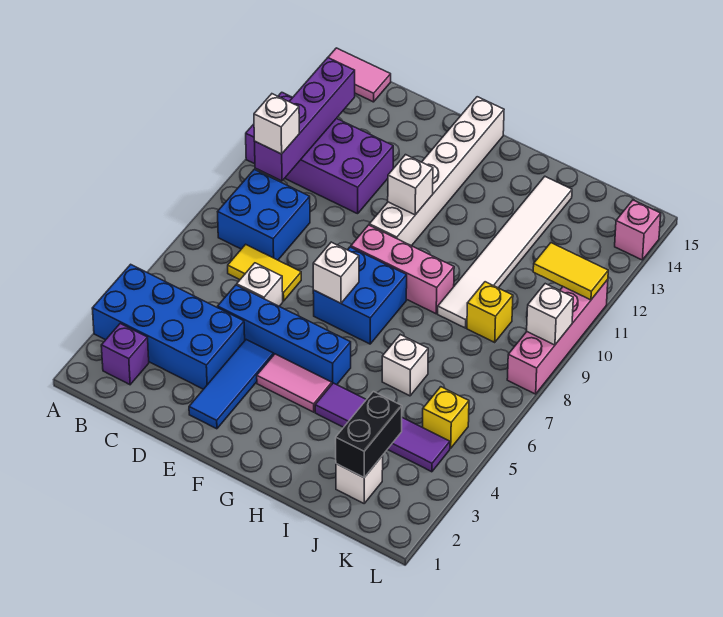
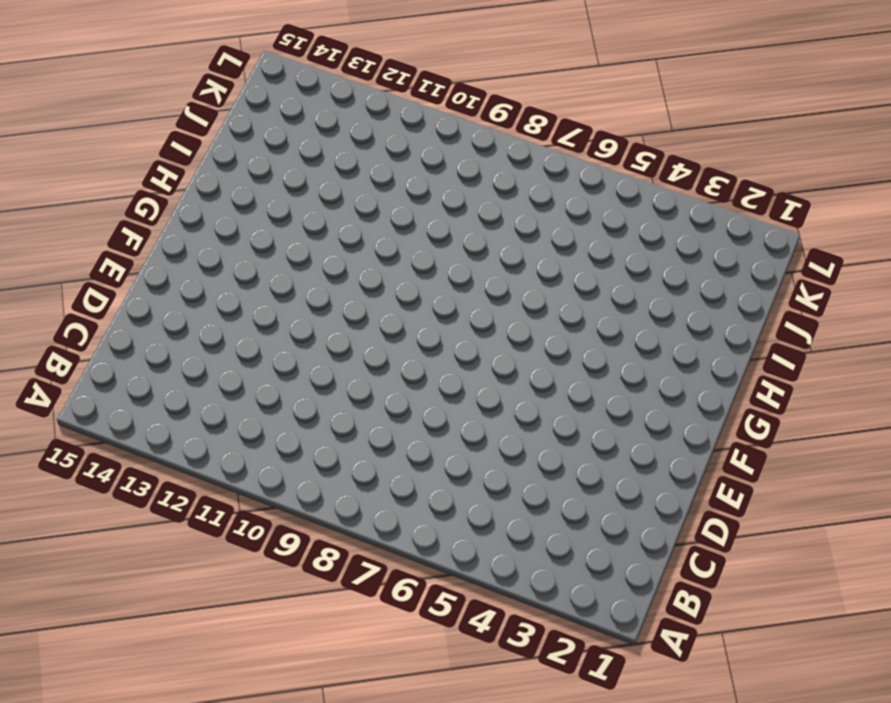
none -> blue brick A3:D4 level 1
none -> purple brick A11:D12 level 1
none -> pink tile A15:B15 level 1

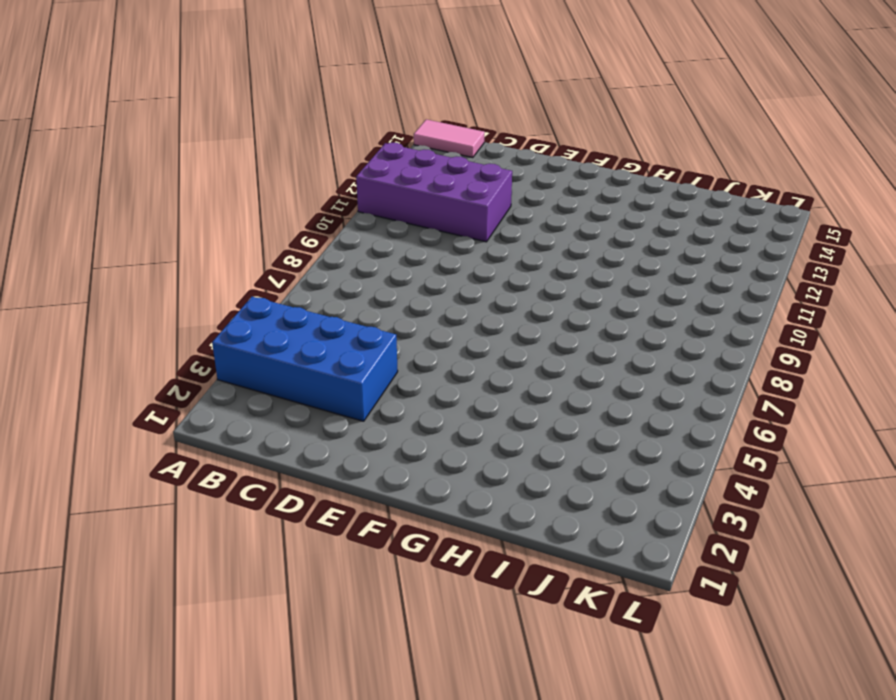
none -> purple brick B2 level 1
none -> blue brick B8:C9 level 1
none -> yellow tile C7:D7 level 1

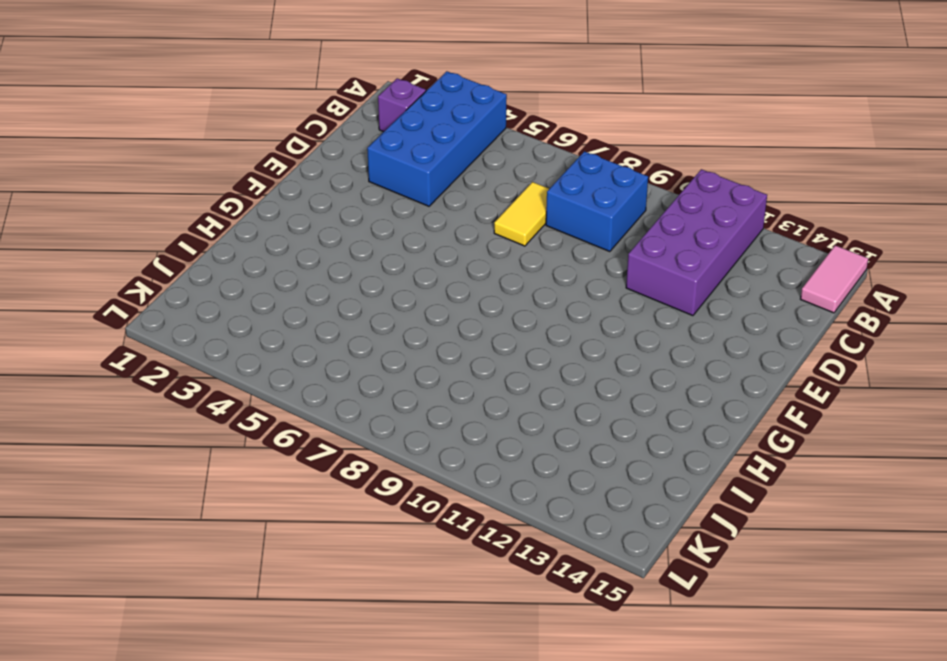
none -> blue brick D5:G5 level 1
none -> white brick D6 level 1
none -> blue tile E2:E4 level 1

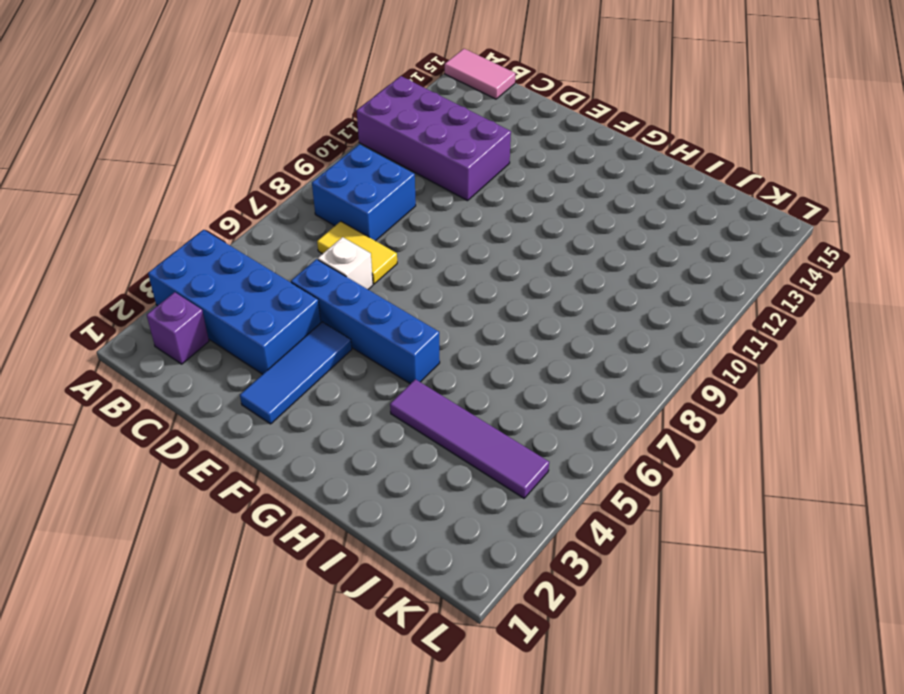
none -> pink tile F4:G4 level 1
none -> blue brick F7:G8 level 1
none -> pink brick F9:H9 level 1

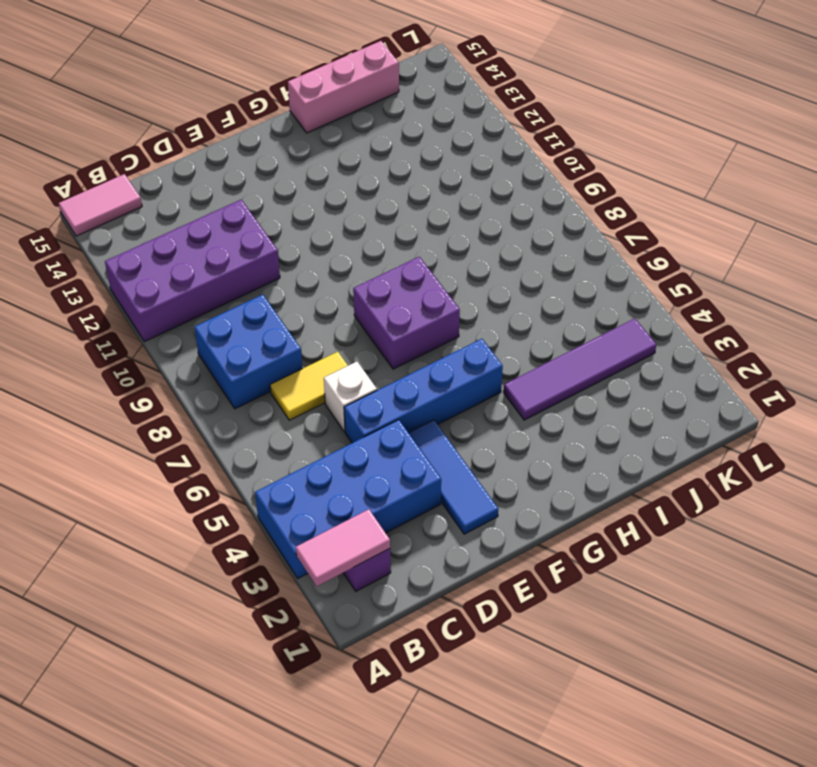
pink tile A2:B2 level 2 -> pink tile F4:G4 level 1
purple brick F7:G8 level 1 -> blue brick F7:G8 level 1
pink brick H15:J15 level 1 -> pink brick F9:H9 level 1
none -> white brick F10:F15 level 1
none -> white brick I6 level 1
none -> white tile I9:I14 level 1

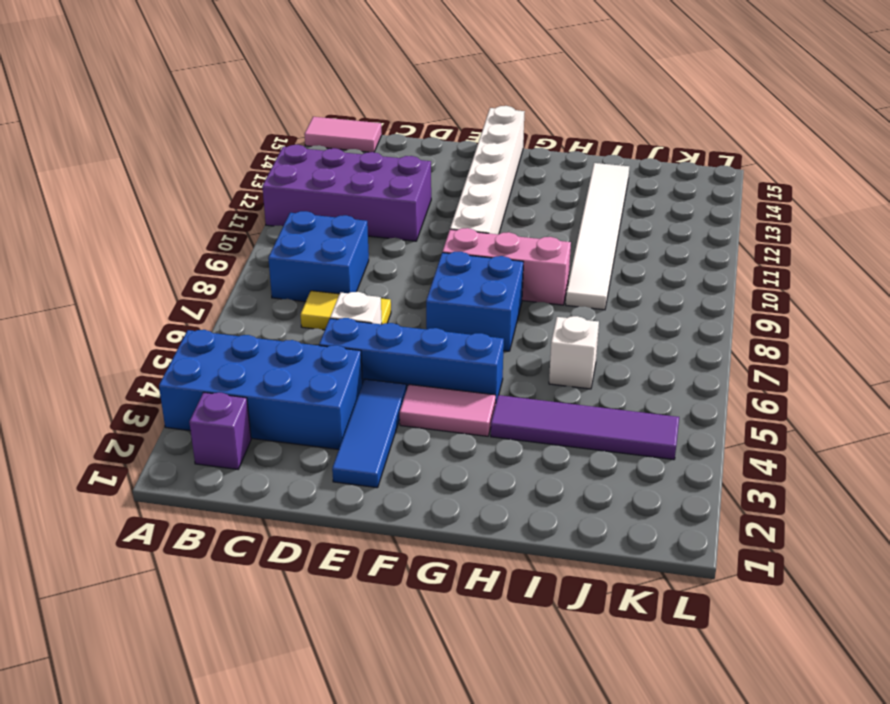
none -> white brick J2 level 1
none -> yellow brick J9 level 1
none -> yellow brick K5 level 1

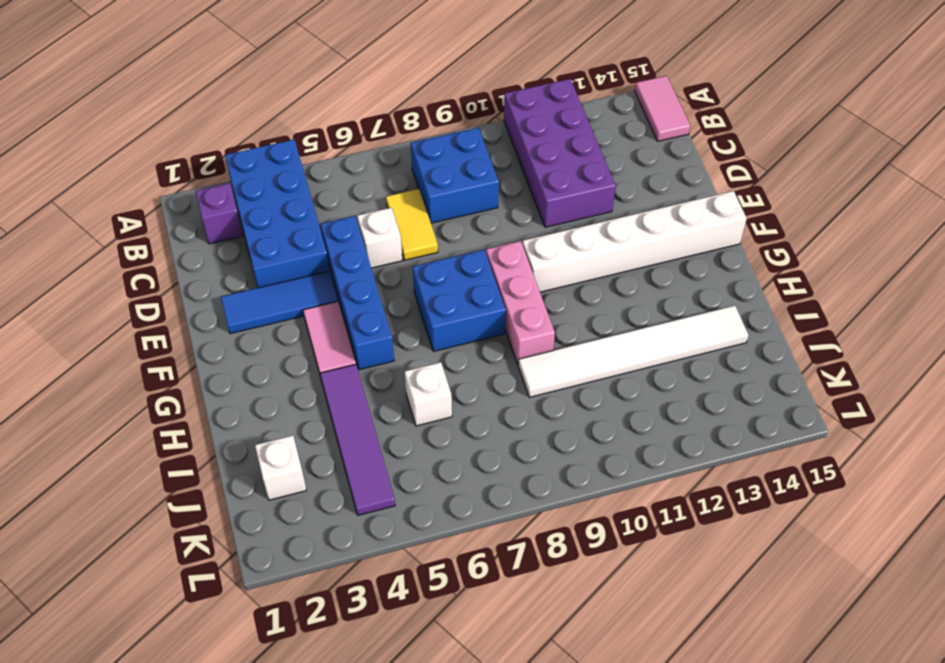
none -> yellow brick J9 level 1
none -> yellow brick K5 level 1
none -> pink brick L8:L11 level 1

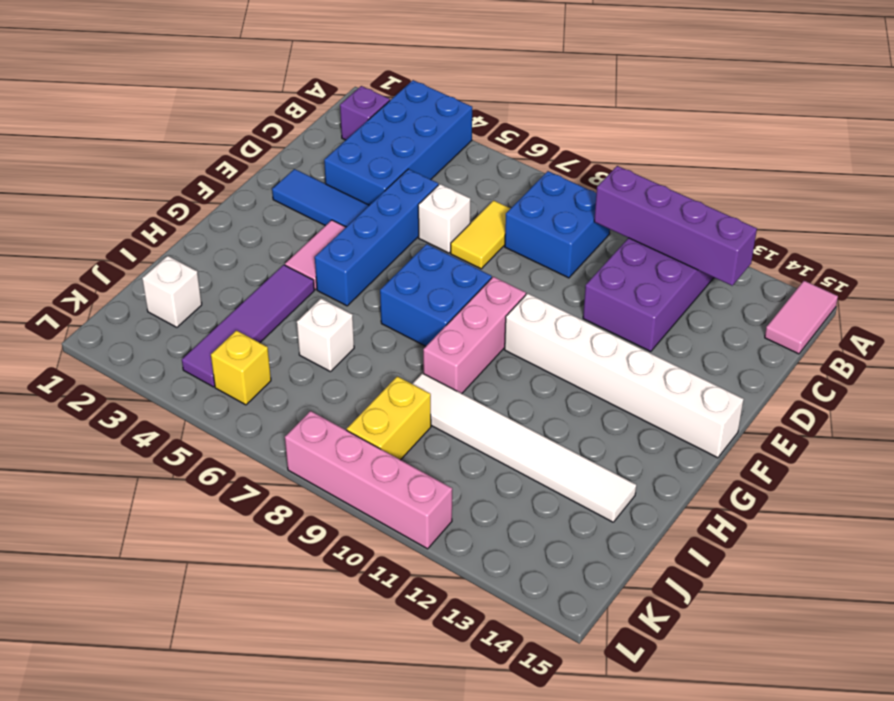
yellow brick J9:K9 level 1 -> yellow brick J9 level 1
none -> pink brick L14 level 1
none -> white brick F7 level 2
none -> white brick F11 level 2

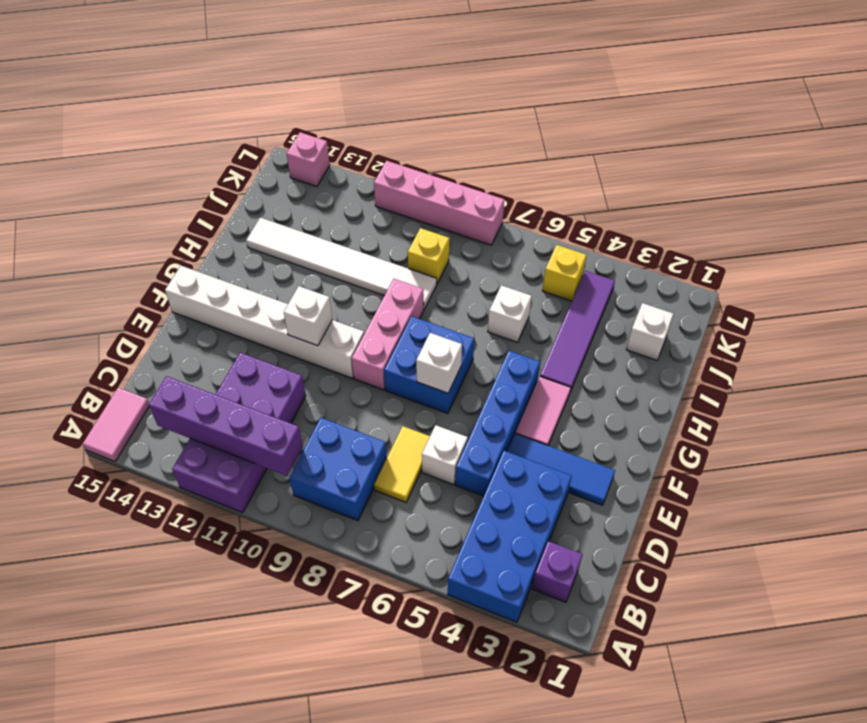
none -> black brick J2:J3 level 2
none -> yellow tile K11:L11 level 2
none -> white brick L9 level 2

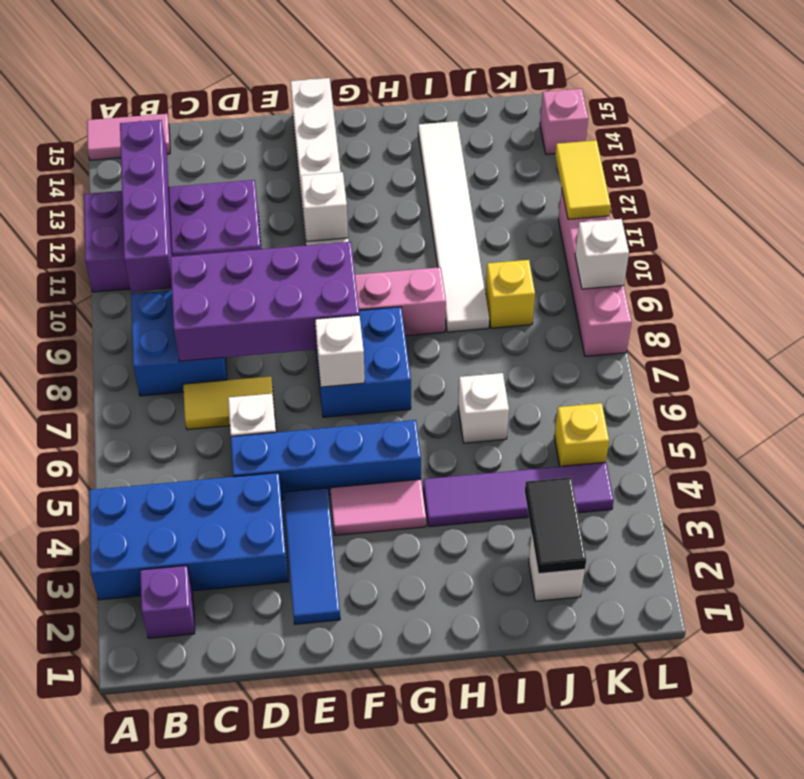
purple brick C8:F9 level 2 -> none
black tile J2:J3 level 2 -> black brick J2:J3 level 2
yellow tile L11:L12 level 2 -> yellow tile K11:L11 level 2
none -> white brick B10 level 3

